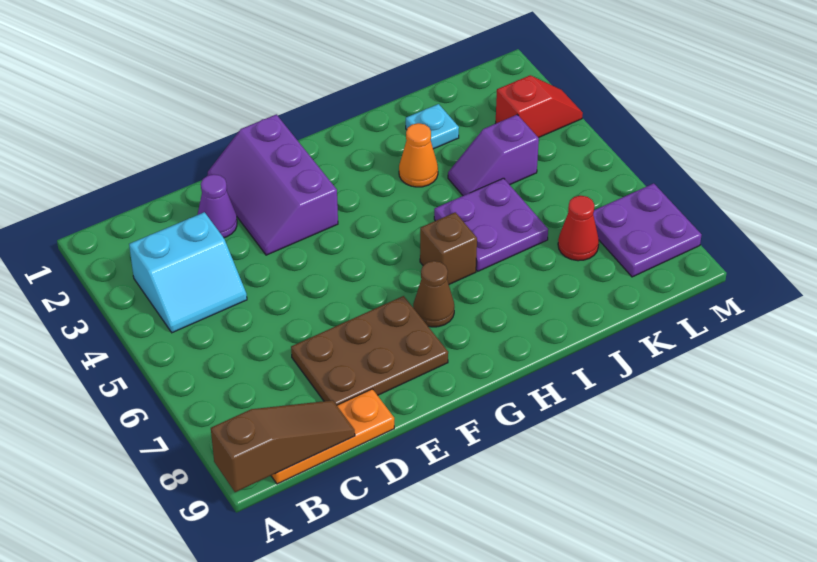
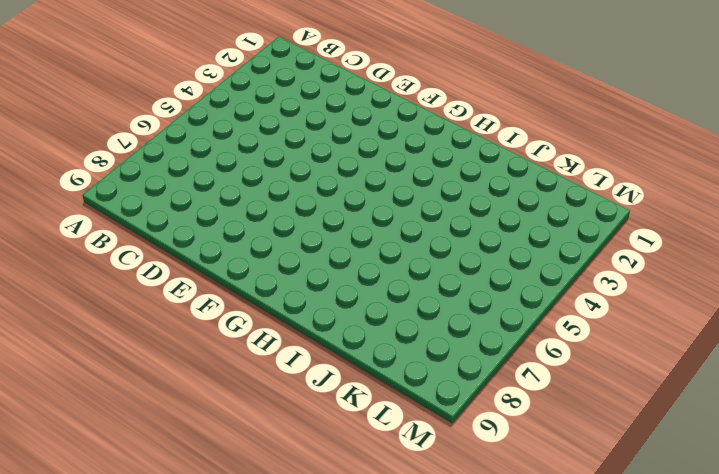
none -> cyan slope B3:C4 level 1 top 3
none -> orange plate B9:D9 level 1
none -> purple cone D2 level 1

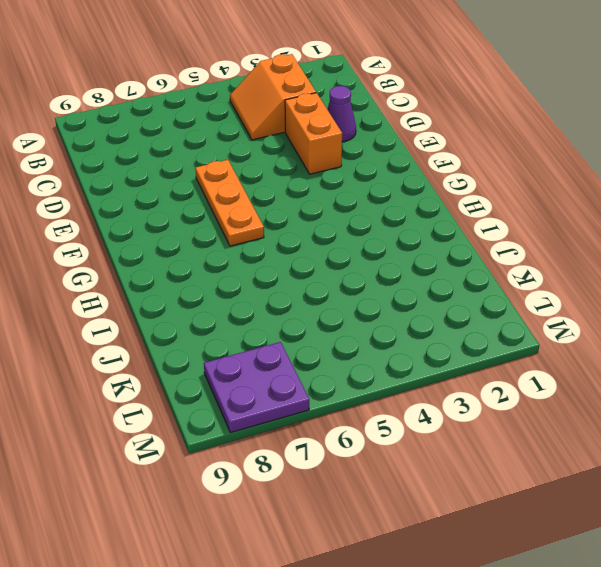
orange slope B3:C4 level 1 top 3 -> cyan slope B3:C4 level 1 top 3
orange brick D3:E3 level 1 -> purple slope E1:F3 level 1 top F
orange plate E6:G6 level 1 -> orange plate B9:D9 level 1
none -> brown plate D7:F8 level 1
none -> brown cone G7 level 1
none -> brown brick H6 level 1

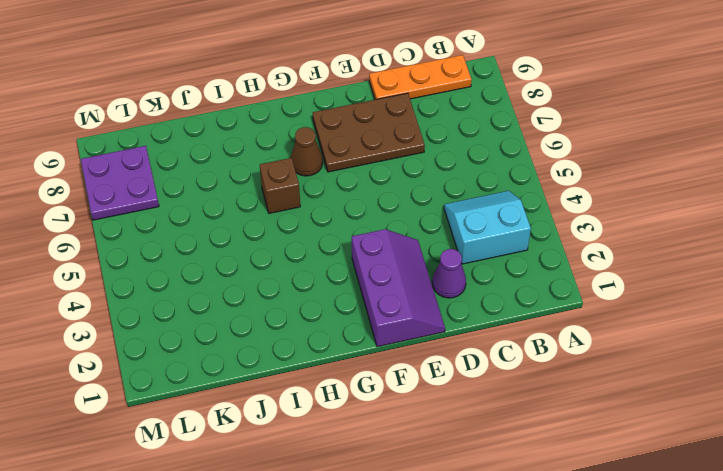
none -> orange cone I3 level 1
none -> purple plate I5:J6 level 1
none -> cyan plate J2 level 1

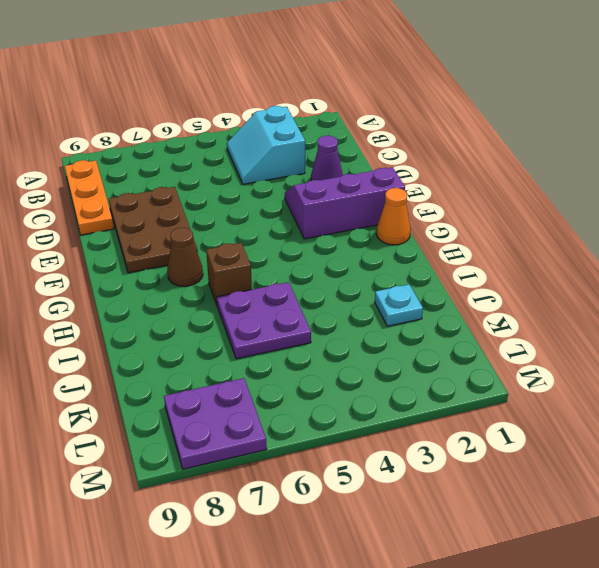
orange cone G1 level 1 -> orange cone I3 level 1
none -> purple slope J4:K4 level 1 top K
none -> red cone K7 level 1
none -> red slope L3:M3 level 1 top L

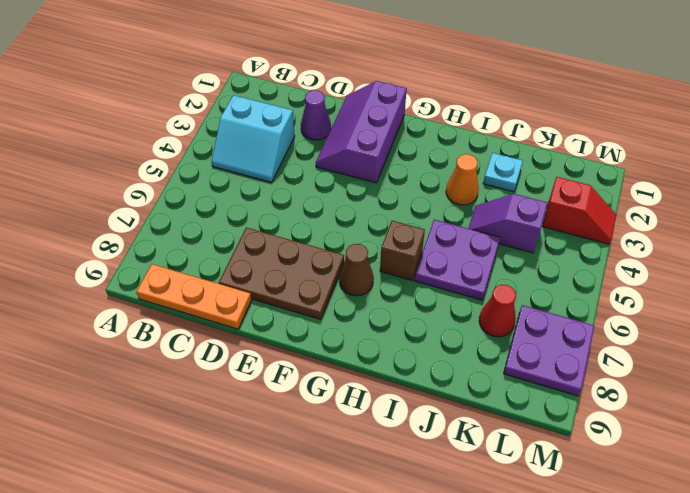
none -> brown slope A9:C9 level 2 top A

